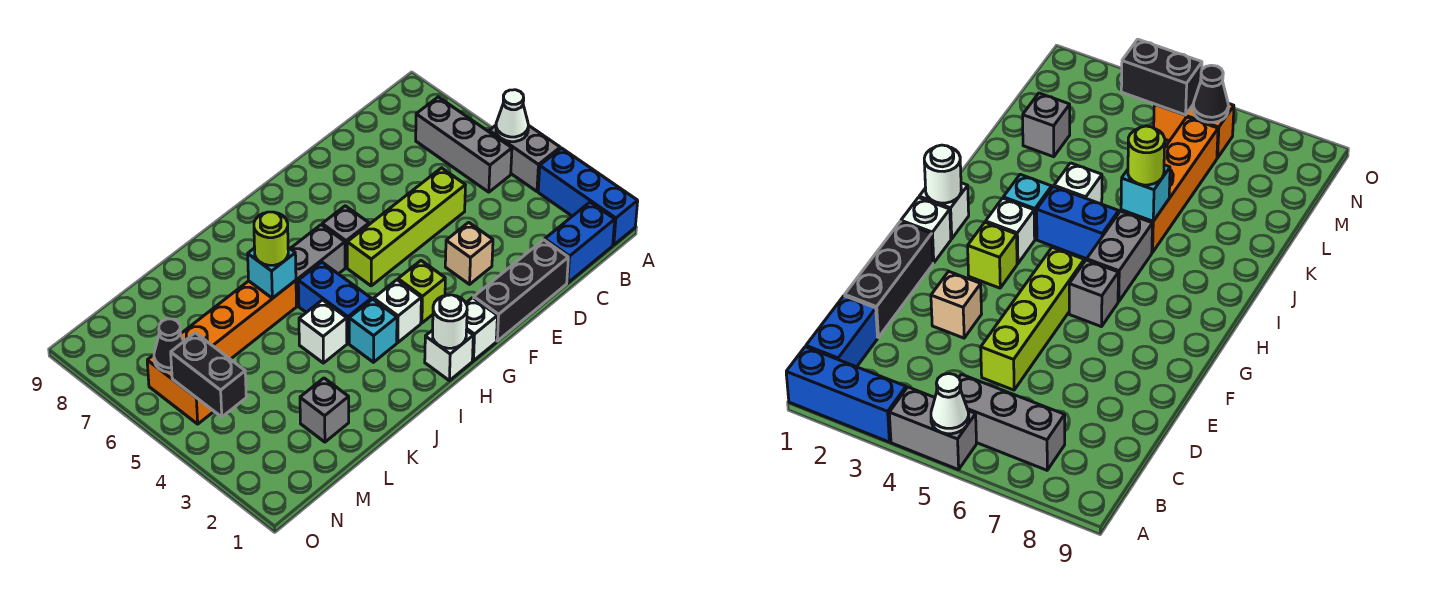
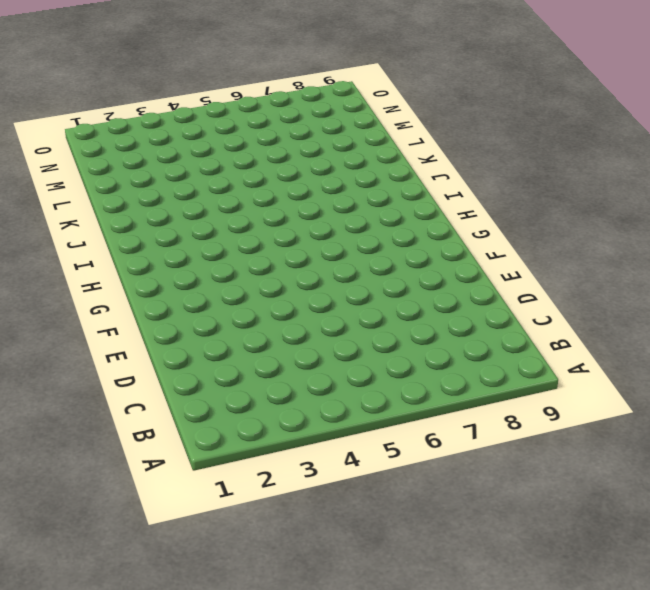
none -> blue brick A1:A3 level 1
none -> grey brick A4:A5 level 1
none -> blue brick B1:C1 level 1

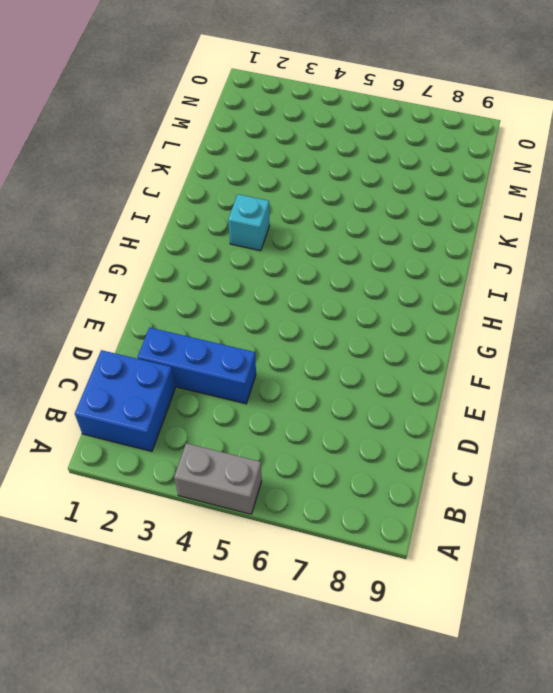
blue brick B1:C2 level 1 -> blue brick B1:C1 level 1
blue brick D2:D4 level 1 -> blue brick A1:A3 level 1
none -> grey brick B5:B7 level 1
none -> black brick D1:F1 level 1
none -> lime brick D5:G5 level 1

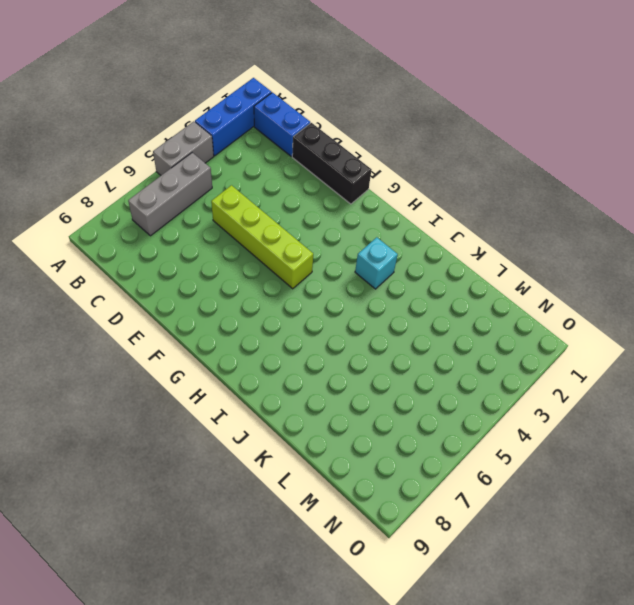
none -> tan brick E3 level 1
none -> white brick G1 level 1
none -> lime brick G3 level 1

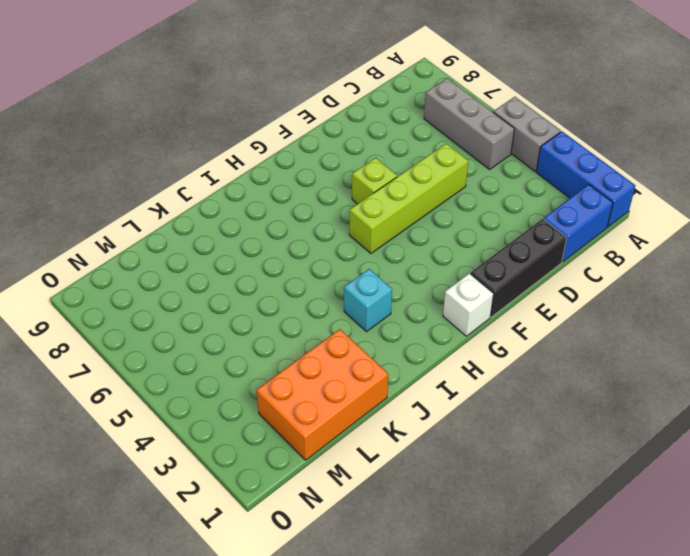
lime brick F6 level 1 -> lime brick G3 level 1
orange brick K1:M2 level 1 -> grey brick L2 level 1
none -> tan brick E3 level 1
none -> grey brick G6 level 1
none -> white brick H1 level 1

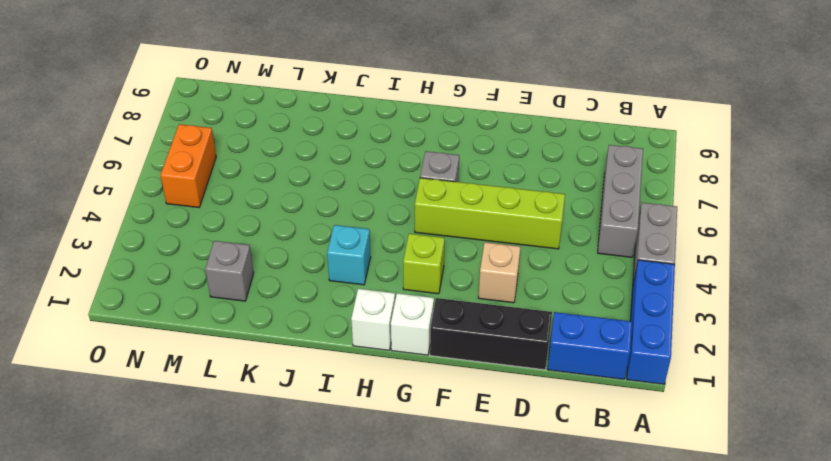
none -> white brick H3 level 1
none -> grey brick H6:I6 level 1
none -> blue brick I4:I5 level 1

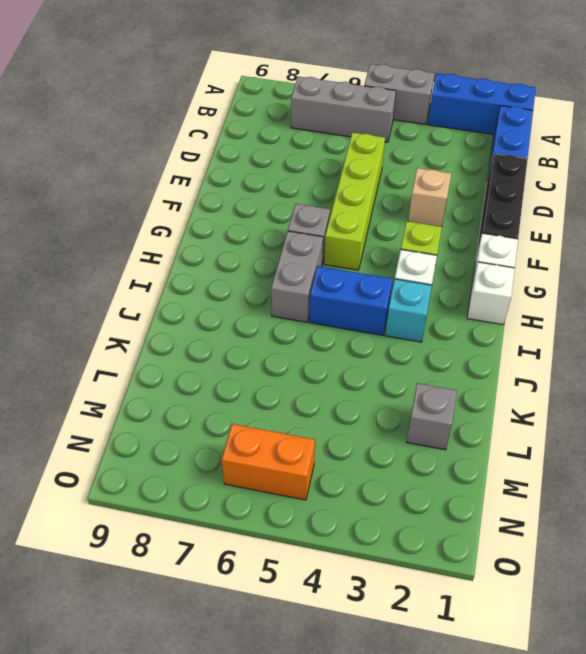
none -> white brick J4 level 1
none -> orange brick J6:M6 level 1
none -> white cone A5 level 2

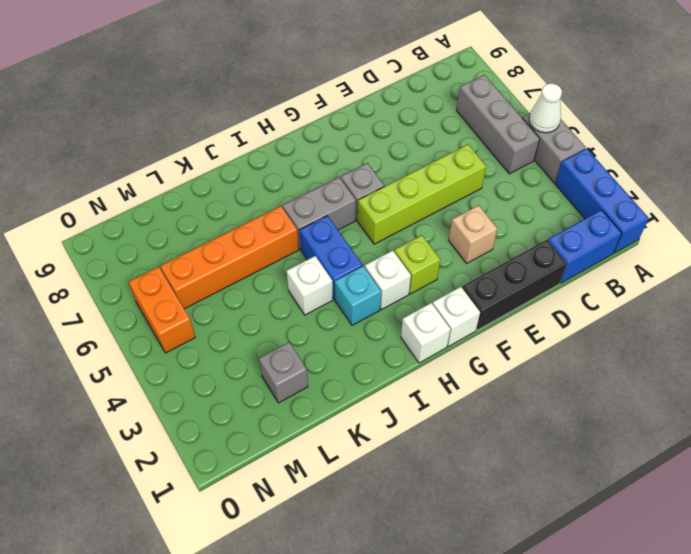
none -> white round brick H1 level 2
none -> cyan brick J6 level 2
none -> black brick N4:N5 level 2

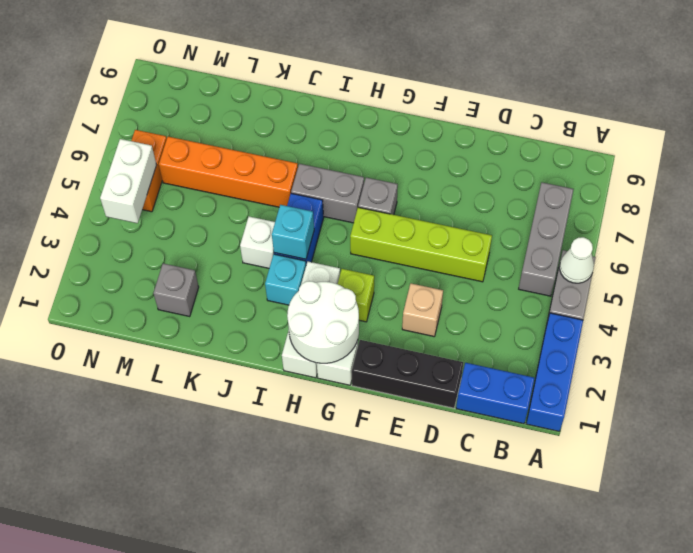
white round brick G1:H2 level 2 -> white round brick H1 level 2
cyan brick I4 level 2 -> cyan brick J6 level 2
white brick N4:N5 level 2 -> black brick N4:N5 level 2
none -> black cone N6 level 2
none -> lime round brick J6 level 3

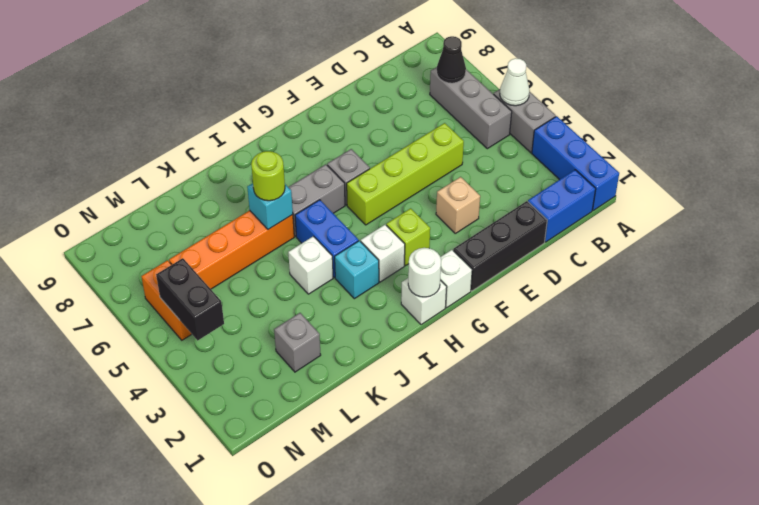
black cone B7 level 2 -> black cone N6 level 2

